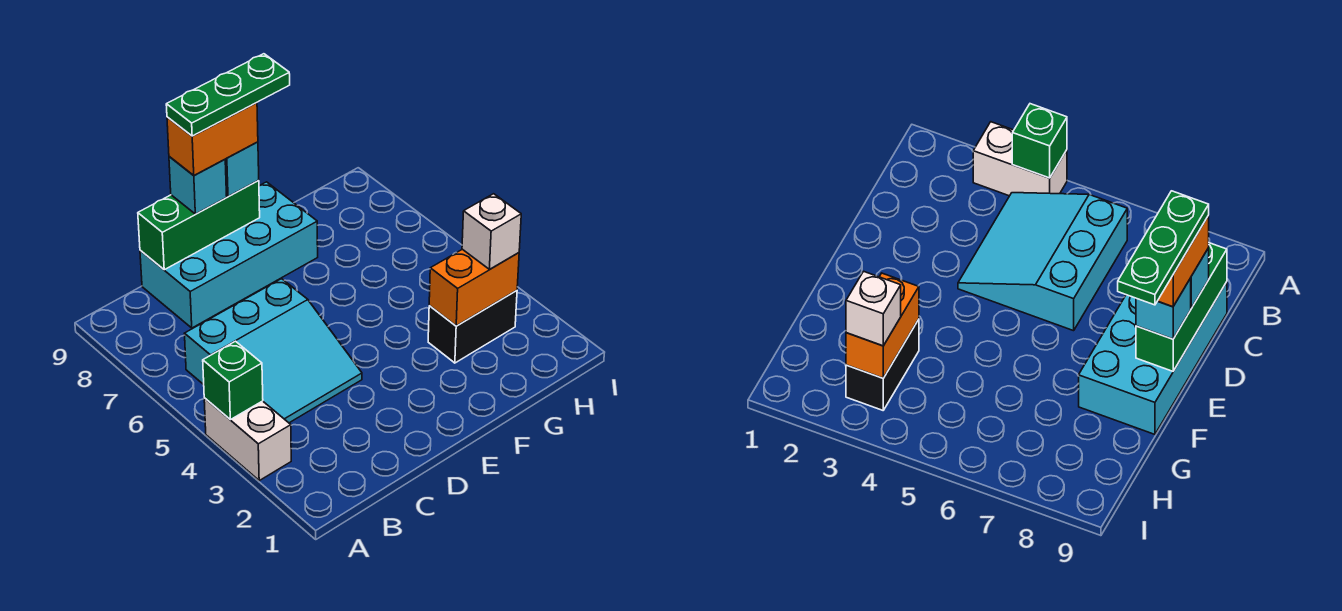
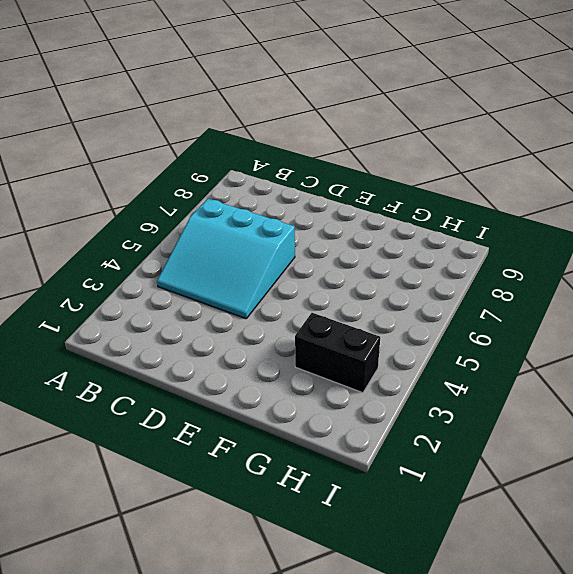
none -> white brick A3:A4 level 1
none -> cyan brick C8:F9 level 1
none -> green brick A4 level 2

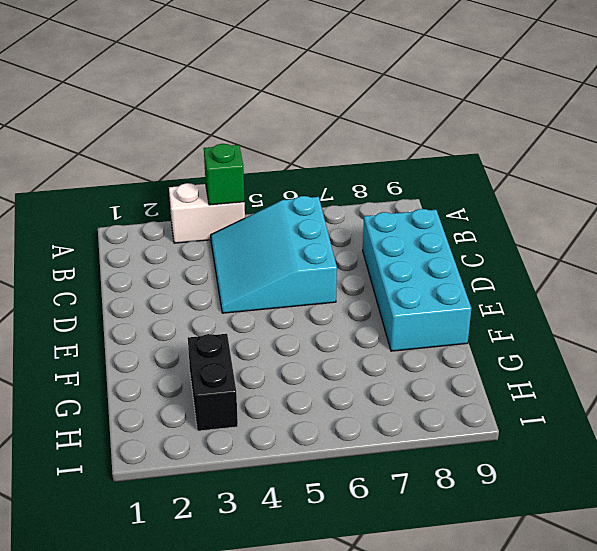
none -> green brick C9:E9 level 2
none -> orange brick G3:H3 level 2
none -> cyan brick D9 level 3

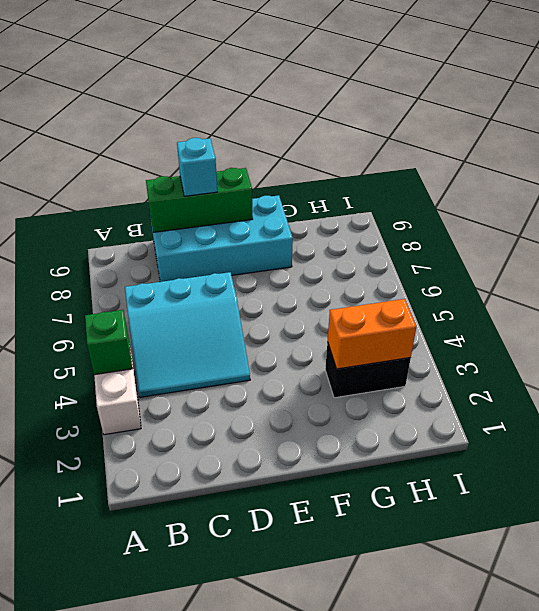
none -> cyan brick E9 level 3
none -> white brick H3 level 3
none -> orange brick D9:E9 level 4

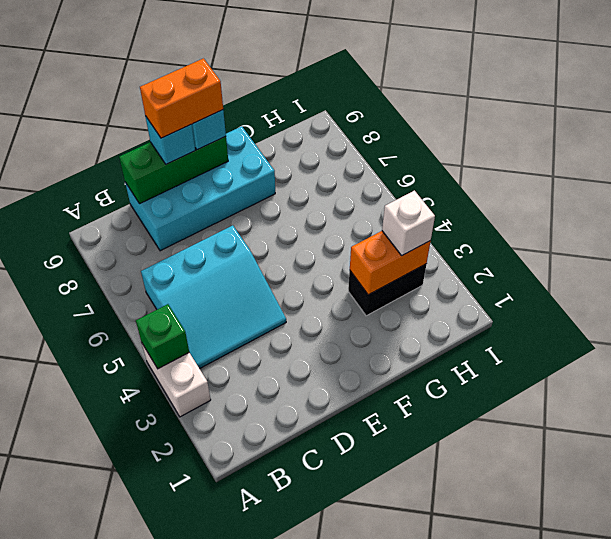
none -> green plate D9:F9 level 5

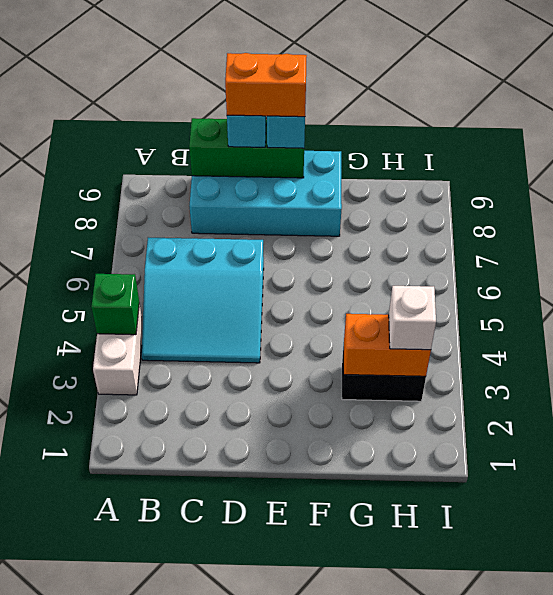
none -> green plate D9:F9 level 5

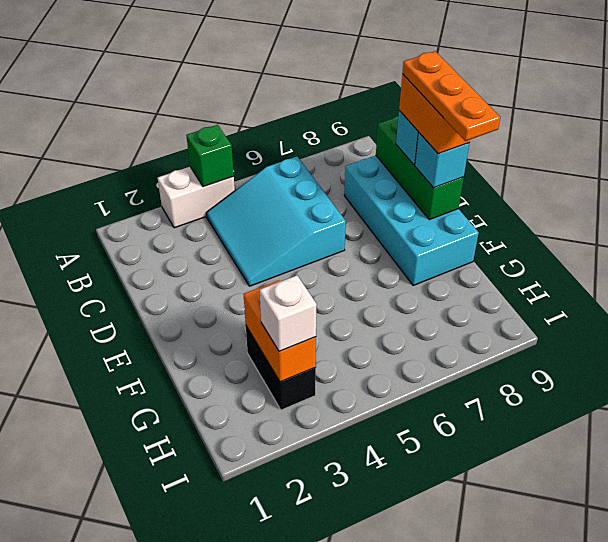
orange plate D9:F9 level 5 -> green plate D9:F9 level 5

